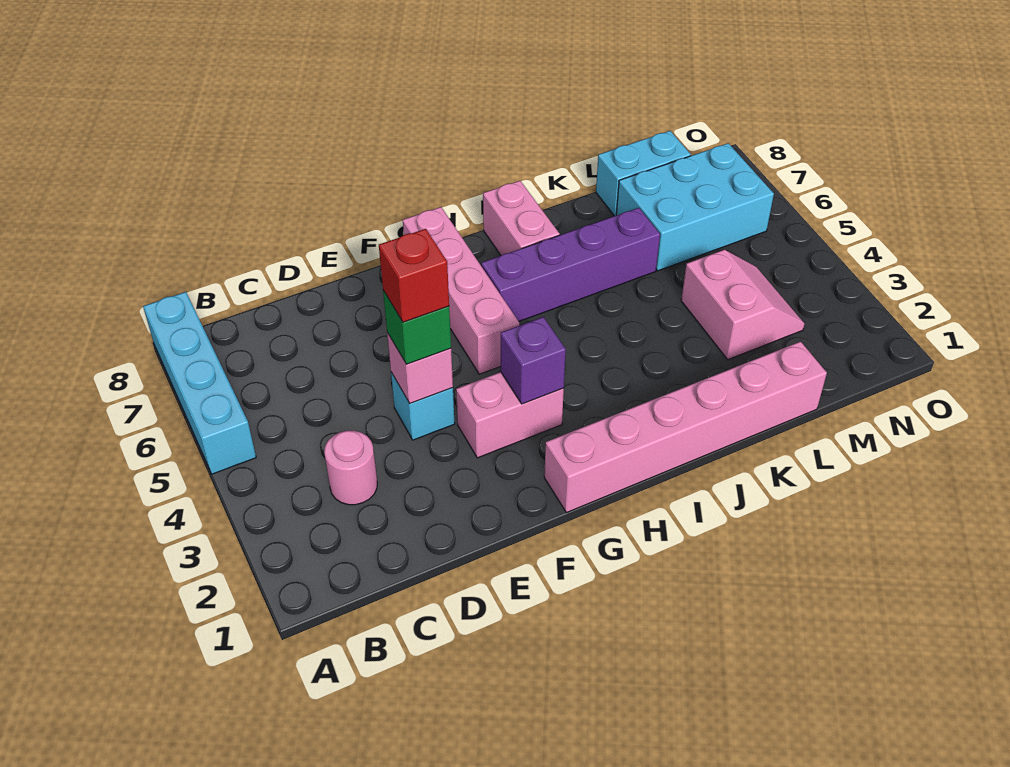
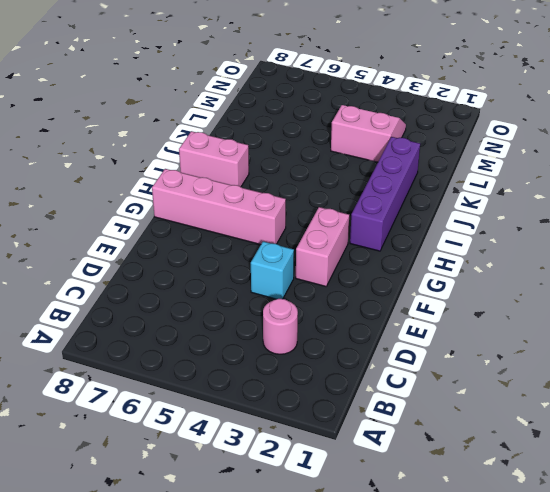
purple brick H2:K2 level 1 -> purple brick H6:K6 level 1
none -> cyan brick A5:A8 level 1
none -> pink brick G1:L1 level 1
none -> cyan brick L6:N7 level 1

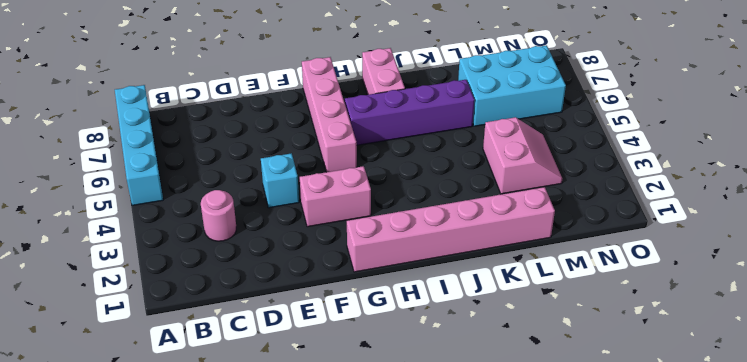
none -> cyan brick L8:M8 level 1
none -> pink brick E4 level 2
none -> purple brick G3 level 2

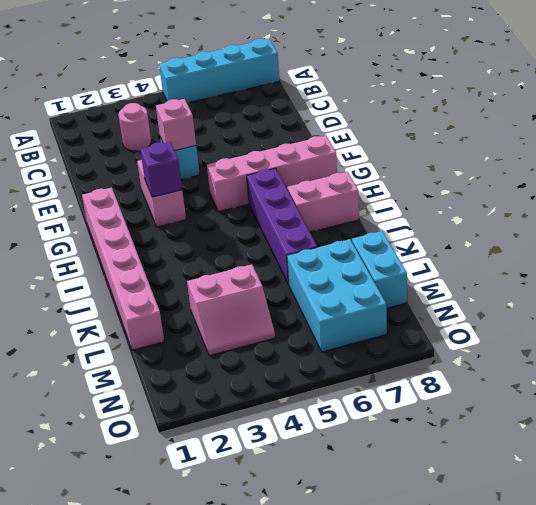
none -> green brick E4 level 3
none -> red brick E4 level 4

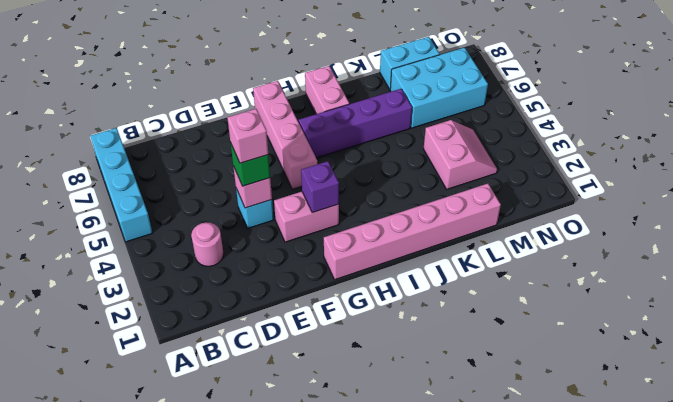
pink brick E4 level 4 -> red brick E4 level 4

